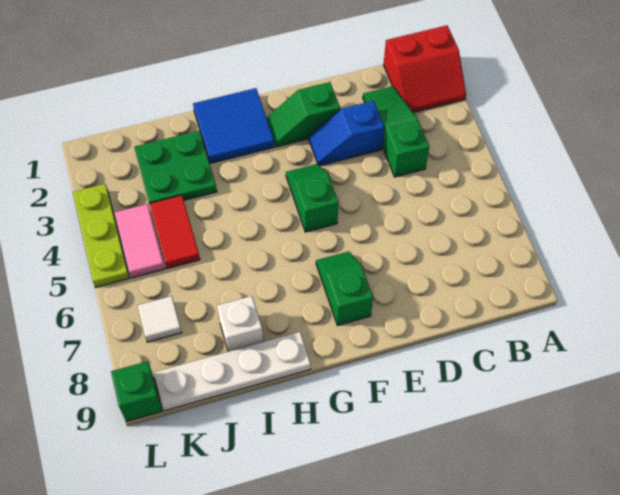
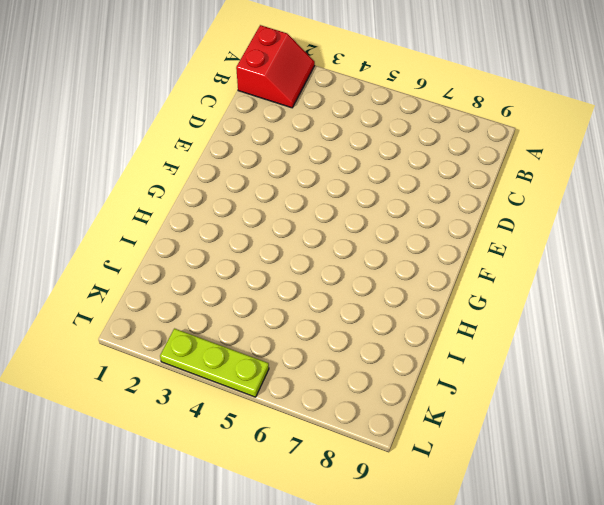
none -> green slope C2:C4 level 1 top 4
none -> blue slope D3:E3 level 1 top D
none -> green slope E2:F2 level 1 top E

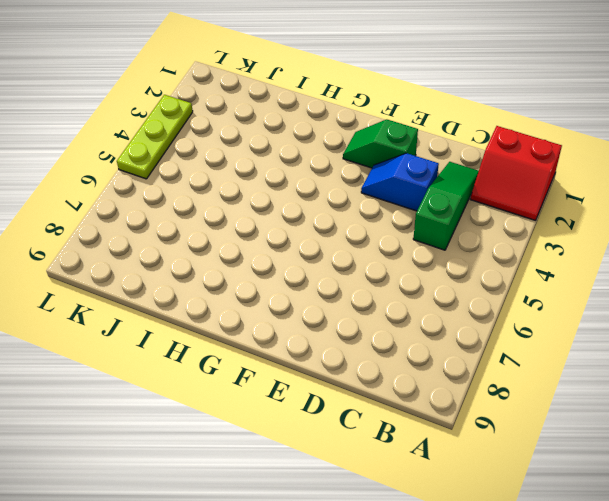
none -> green slope F4:F5 level 1 top 5
none -> green slope F7:F8 level 1 top 8
none -> blue tile G1:H2 level 1

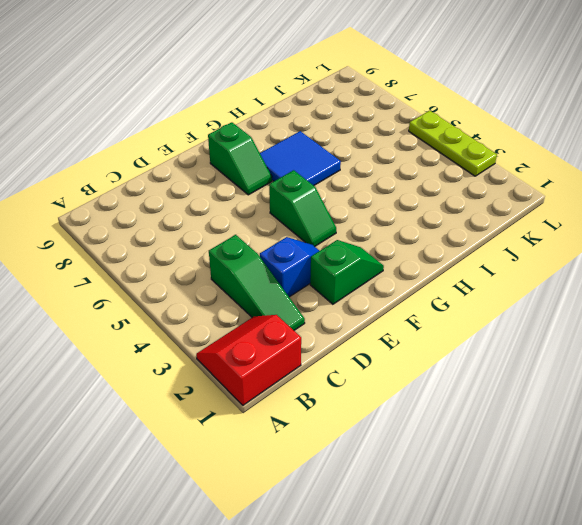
blue tile G6:H7 level 1 -> blue tile G1:H2 level 1
none -> white plate H9:K9 level 1
none -> green plate I2:J3 level 1
none -> white brick I8 level 1

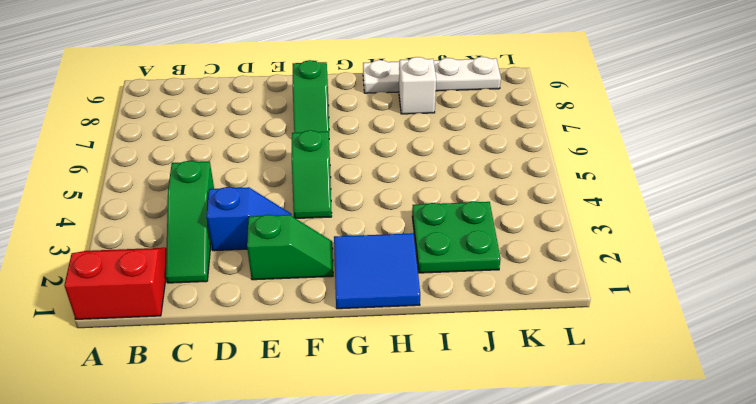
none -> red tile J4:J5 level 1
none -> pink tile K4:K5 level 1
none -> white tile K7 level 1

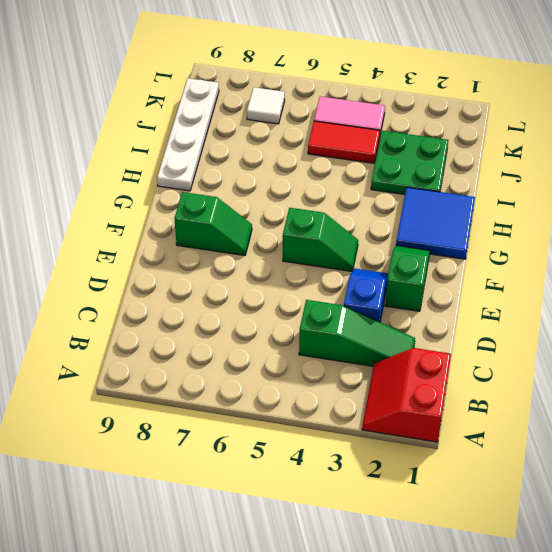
none -> white brick I8 level 1
none -> lime plate L3:L5 level 1
none -> green brick L9 level 1

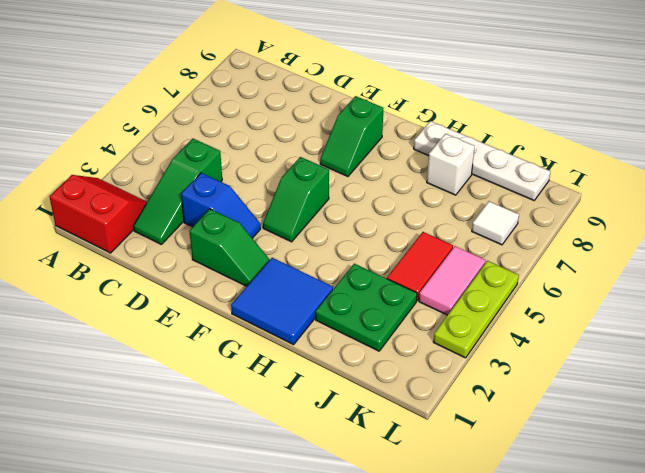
none -> green brick L9 level 1

